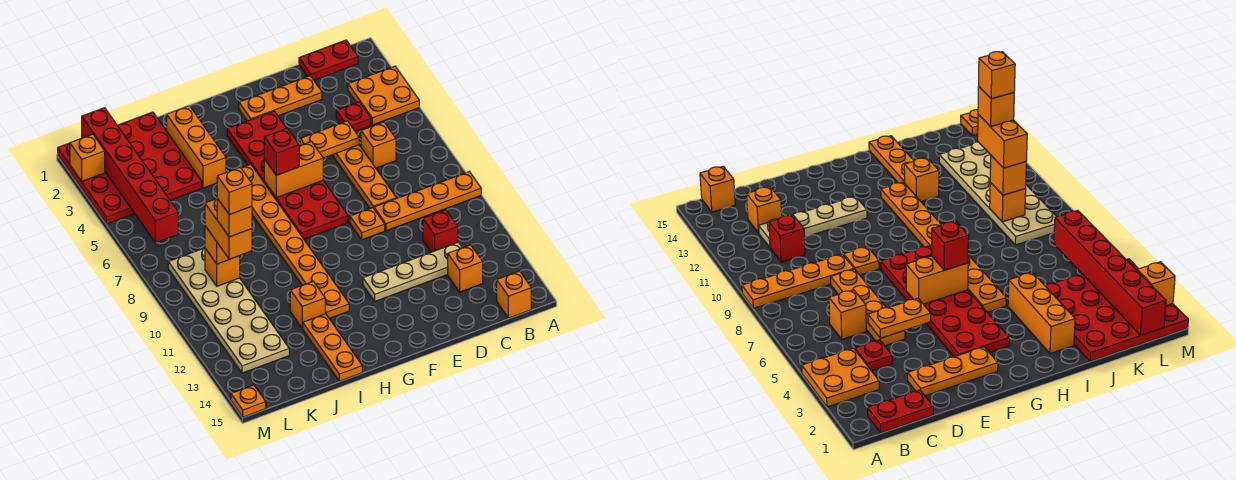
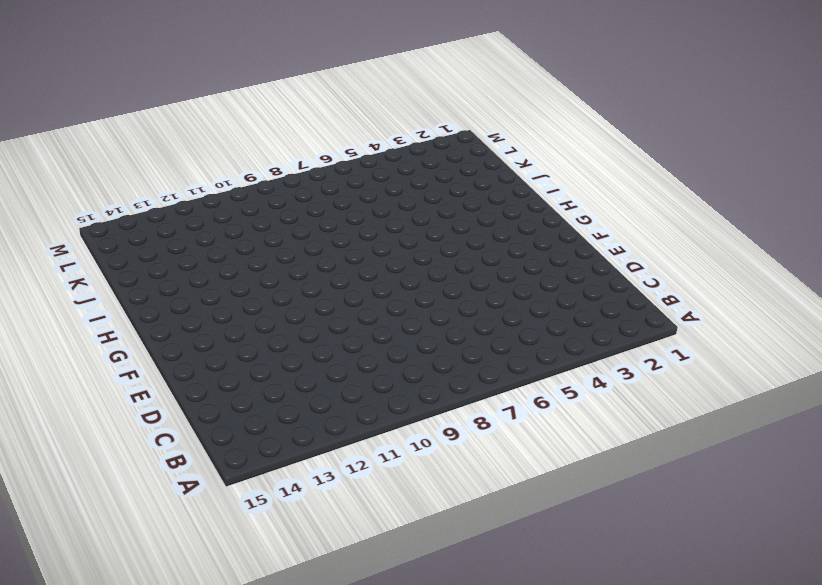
none -> orange plate A3:B4 level 1
none -> orange plate A9:D9 level 1
none -> red plate B1:C1 level 1
none -> orange brick B15 level 1

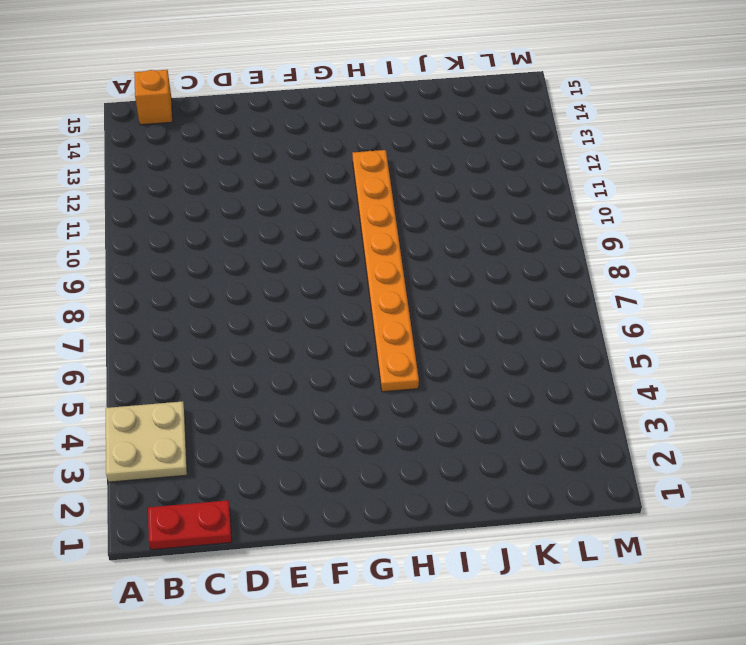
tan plate A3:B4 level 1 -> orange plate A3:B4 level 1
none -> orange plate A9:D9 level 1
none -> red plate C4 level 1
none -> orange brick C6 level 1
none -> red brick C11 level 1

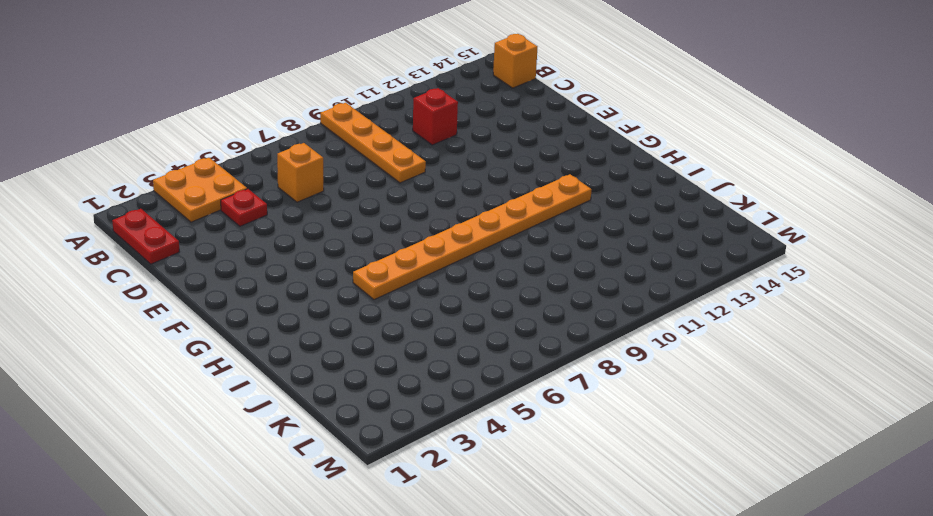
none -> tan plate C12:F12 level 1
none -> orange brick C13 level 1
none -> orange plate D2:F2 level 1
none -> orange plate D5:D8 level 1

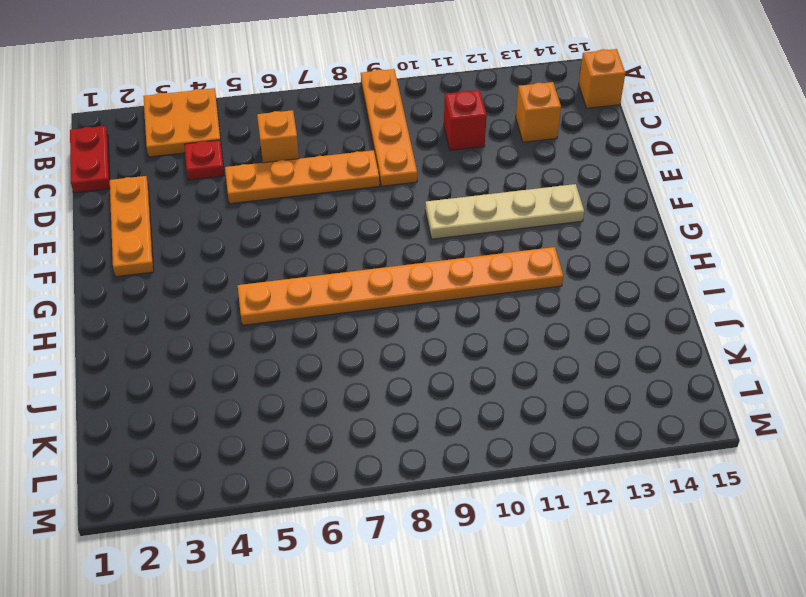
tan plate F10:F13 level 1 -> tan plate C12:F12 level 1
none -> orange plate E9 level 1
none -> red plate F3:G8 level 1
none -> orange brick I2:I4 level 1
none -> orange brick I12 level 1

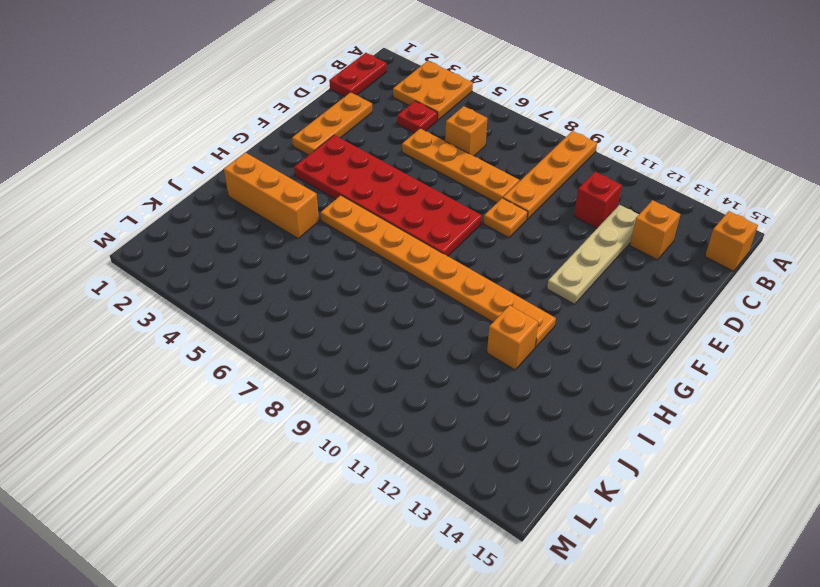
none -> orange plate I13:I15 level 1
none -> red plate J1:M4 level 1
none -> tan plate K8:L13 level 1
none -> orange plate M15 level 1

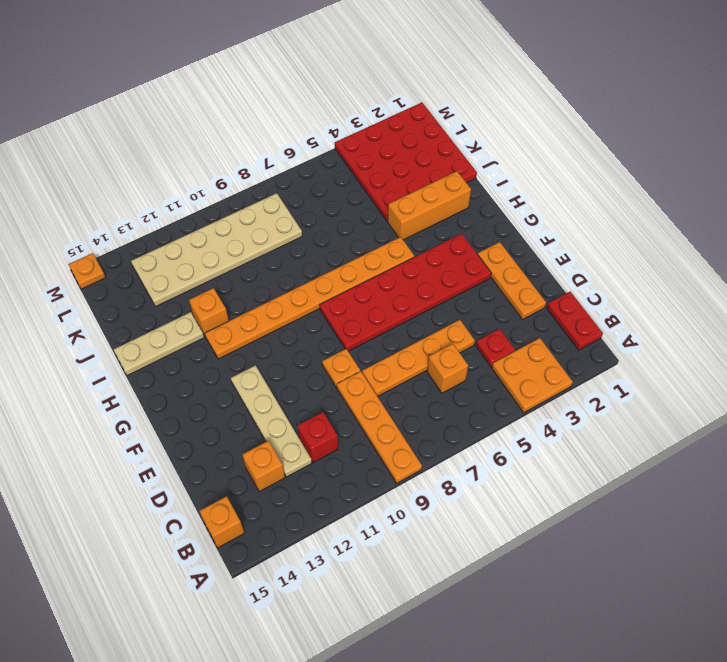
tan plate I13:I15 level 1 -> orange plate I13:I15 level 1
none -> orange plate D5:E5 level 2
none -> orange brick F6:G6 level 2
none -> orange brick K9 level 2
none -> red brick L1:L6 level 2

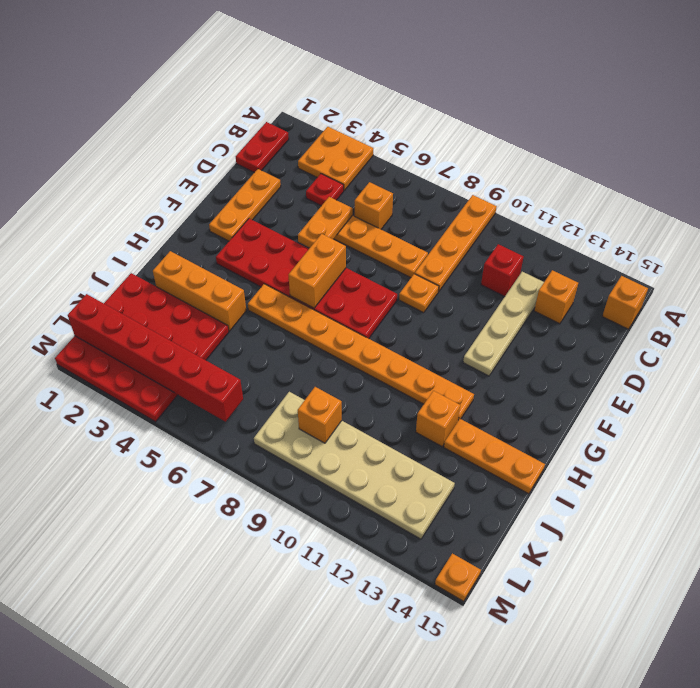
none -> orange brick M2 level 2
none -> red brick G6 level 3
none -> orange brick K9 level 3
none -> orange brick K9:K10 level 4

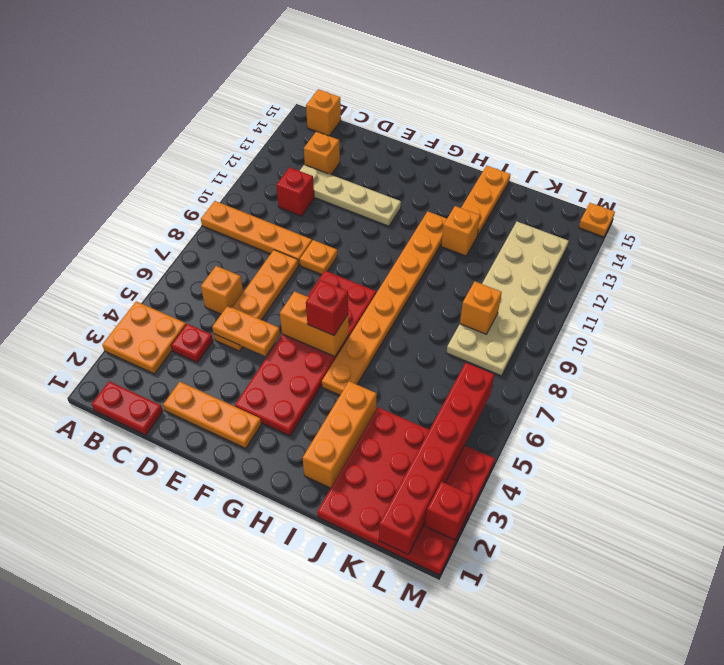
red brick M2 level 2 -> orange brick M2 level 2
none -> orange brick K9 level 3
none -> orange brick K9:K10 level 4
none -> orange brick K10 level 5
none -> orange brick K10 level 6

